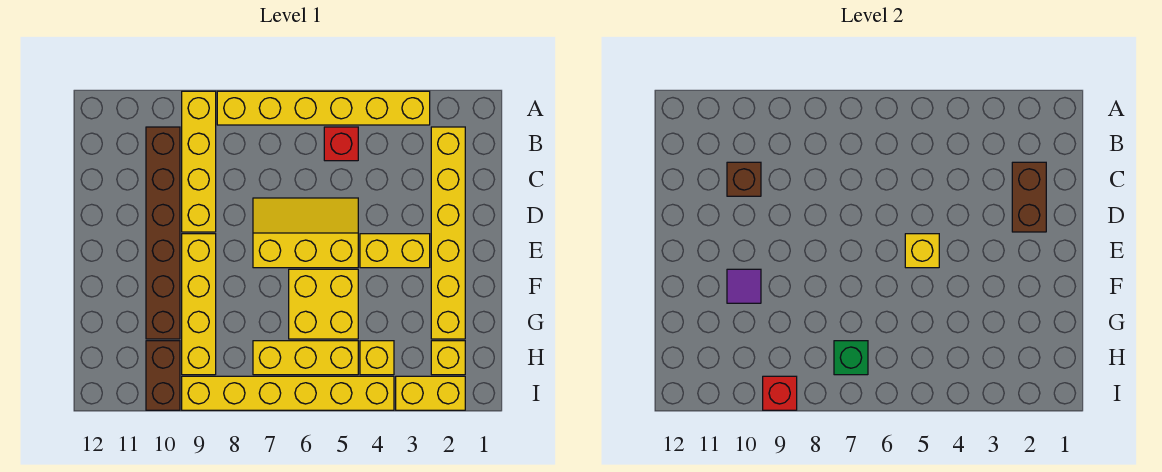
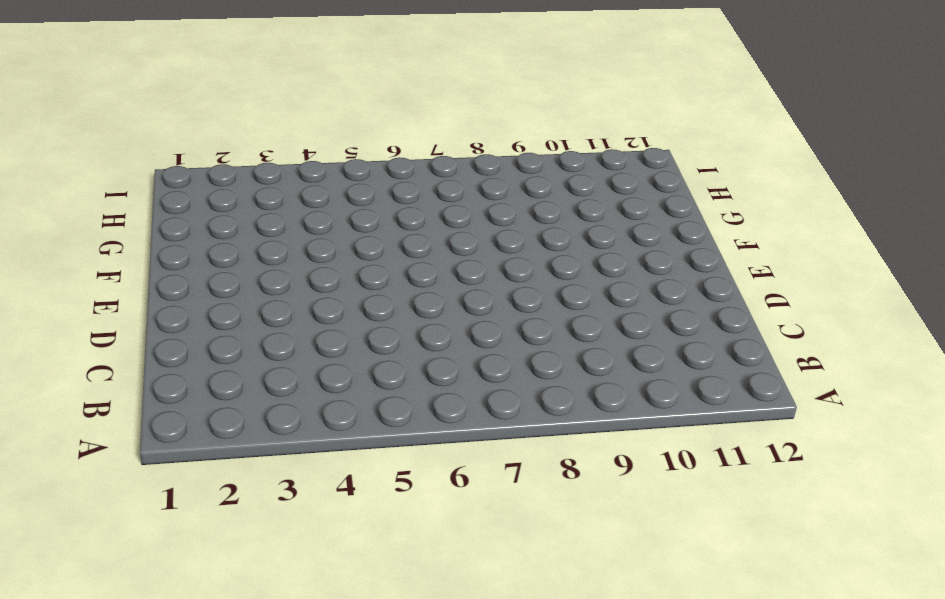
none -> yellow brick A3:A8 level 1
none -> yellow brick A9:D9 level 1
none -> yellow brick B2:G2 level 1

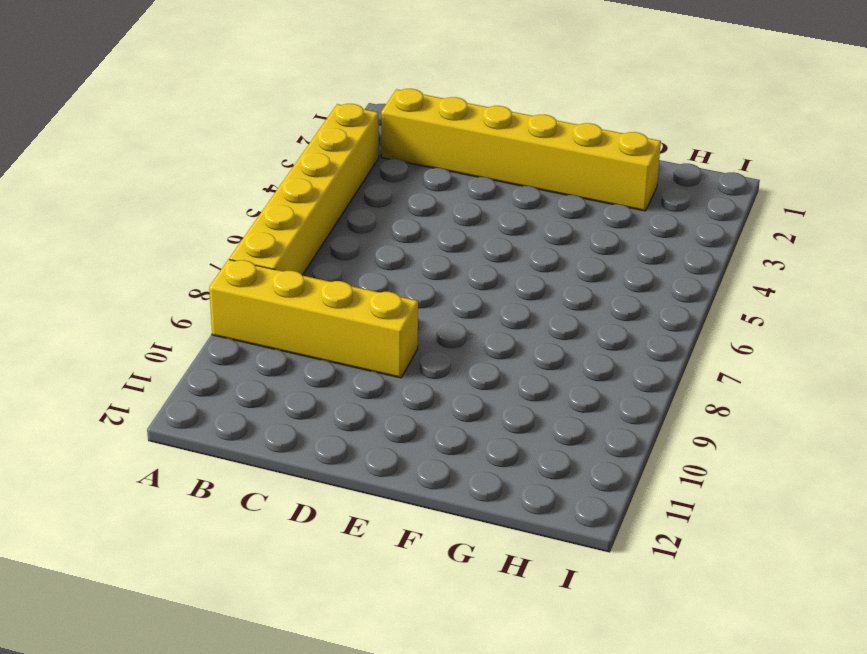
none -> red brick B5 level 1
none -> brown brick B10:G10 level 1
none -> yellow slope D5:E7 level 1 top E

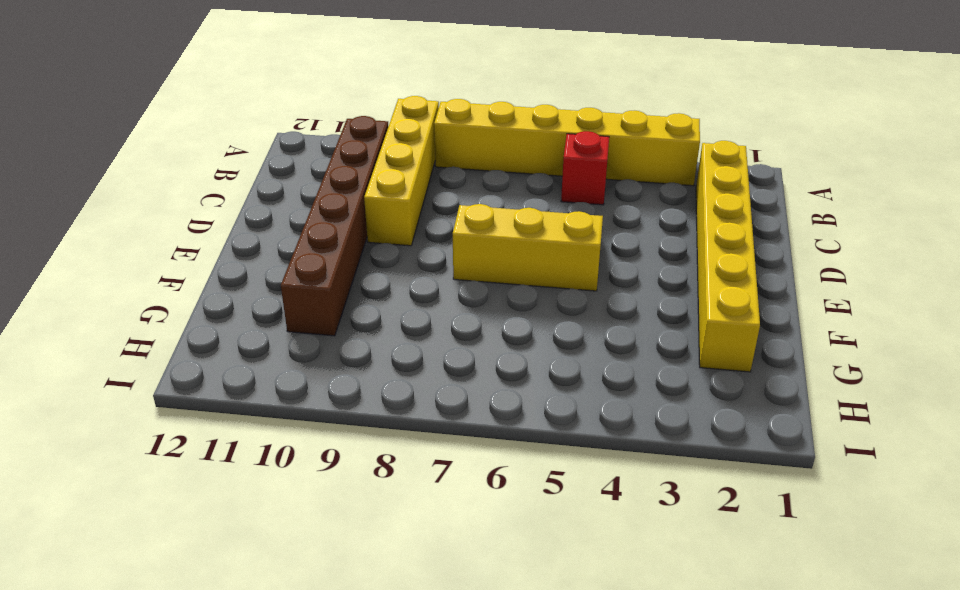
none -> yellow brick E3:E4 level 1
none -> yellow brick E9:H9 level 1
none -> yellow brick F5:G6 level 1

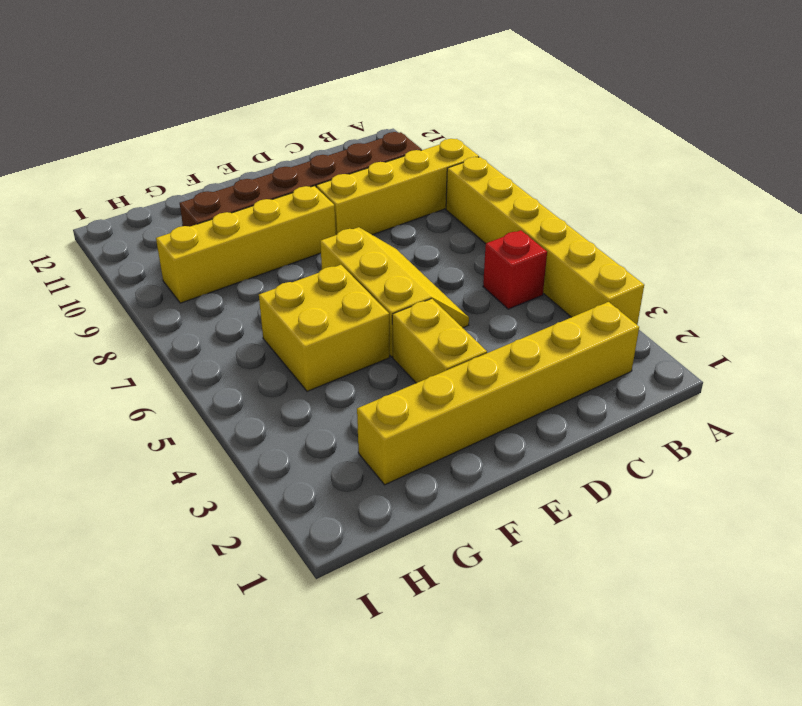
none -> yellow brick H2 level 1
none -> yellow brick H4 level 1
none -> yellow brick H5:H7 level 1

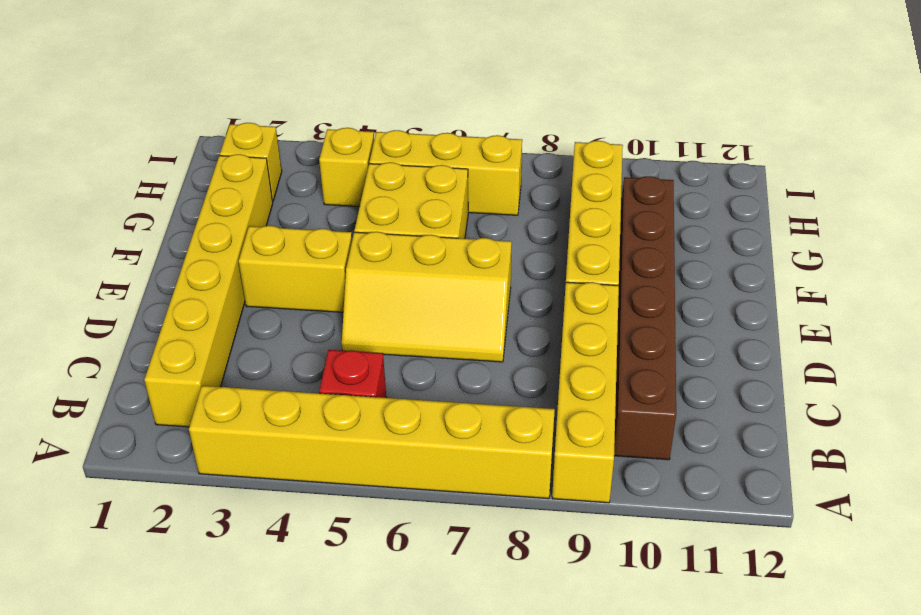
none -> brown brick H10:I10 level 1
none -> yellow brick I2:I3 level 1
none -> yellow brick I4:I9 level 1

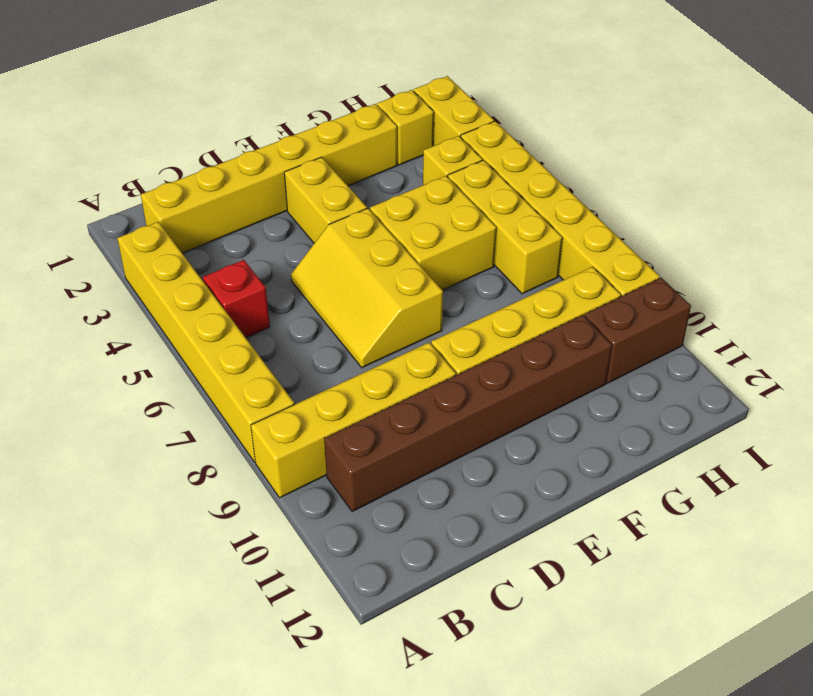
none -> brown brick C2:D2 level 2
none -> brown brick C10 level 2
none -> yellow brick E5 level 2

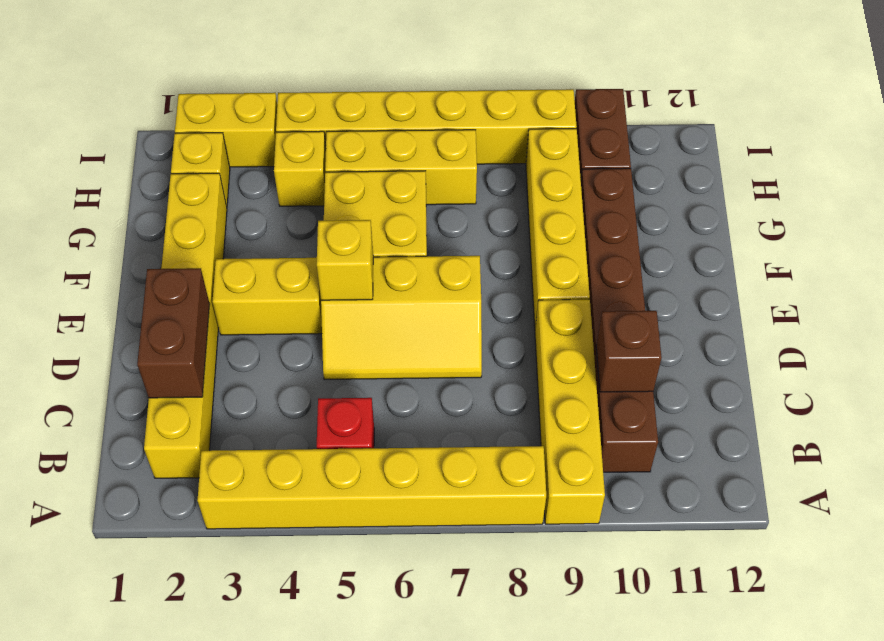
none -> purple tile F10 level 2
none -> green brick H7 level 2
none -> red brick I9 level 2

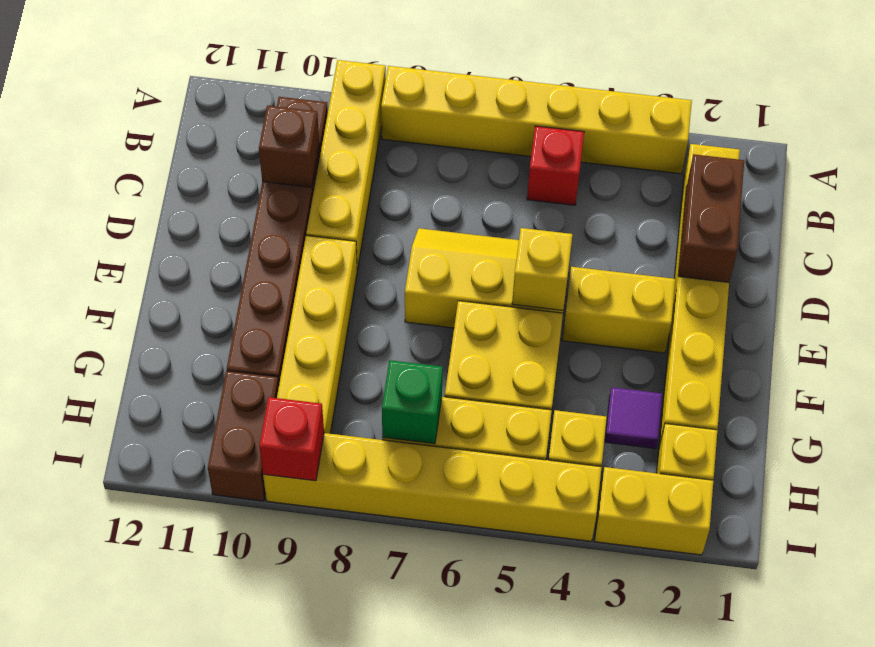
purple tile G3 level 1 -> purple tile F10 level 2

